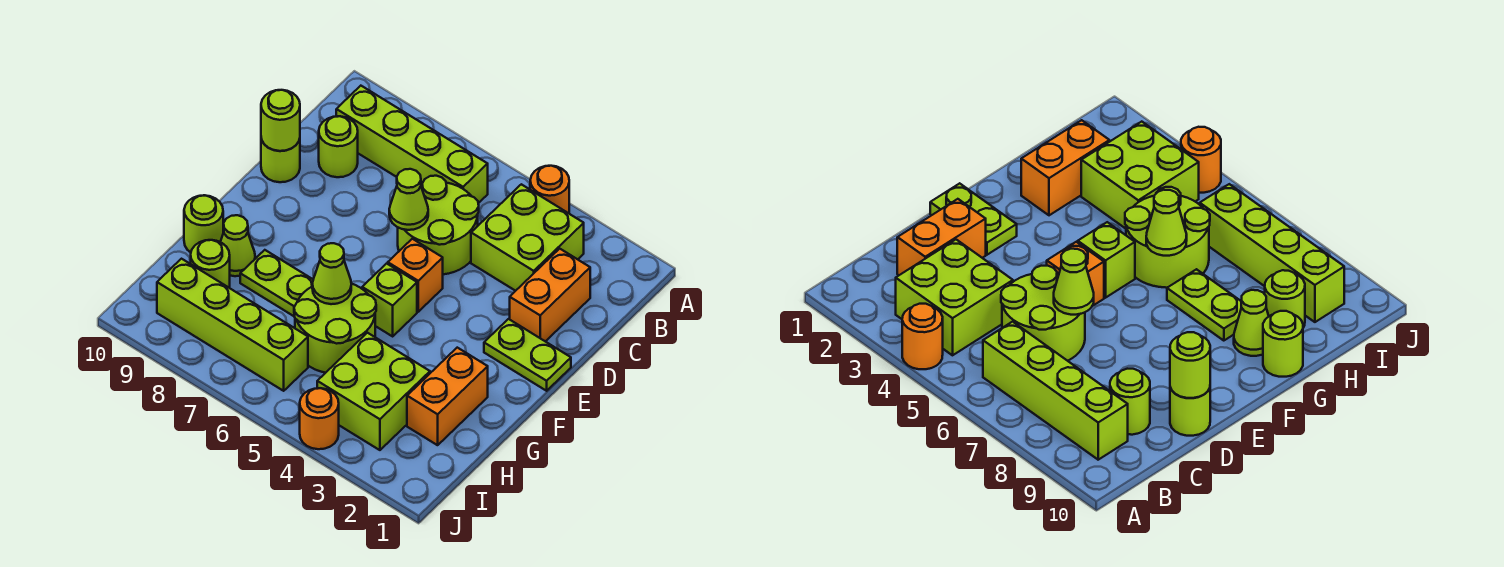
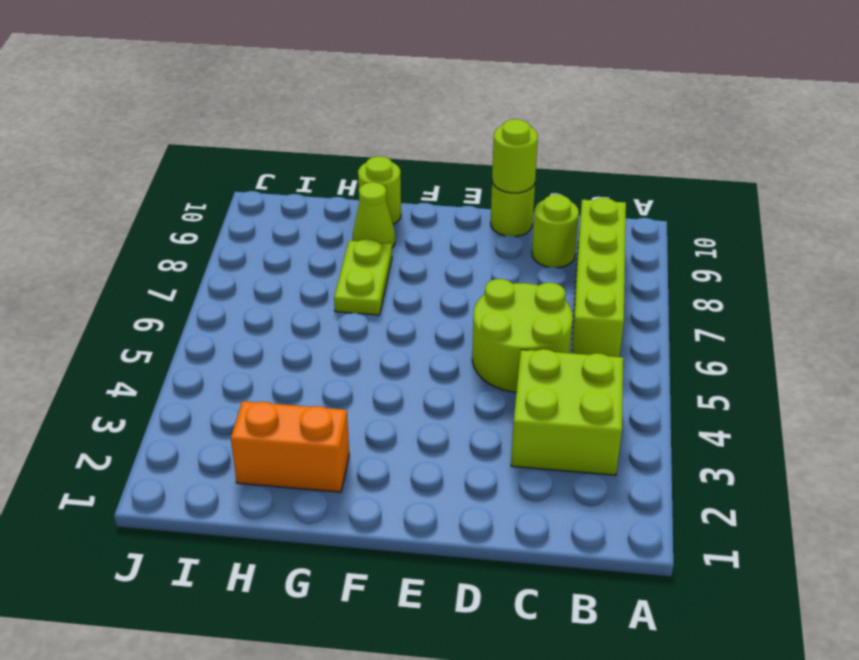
none -> orange round brick A4 level 1
none -> orange brick C2:D2 level 1
none -> lime plate E1:E2 level 1

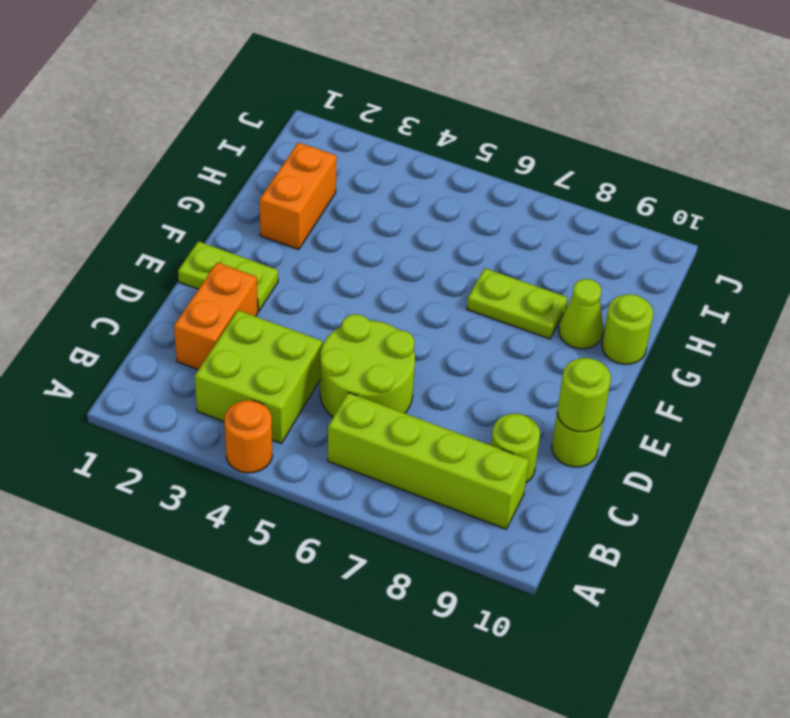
none -> orange brick E5 level 1
none -> lime brick F5 level 1
none -> lime round brick G5:H6 level 1

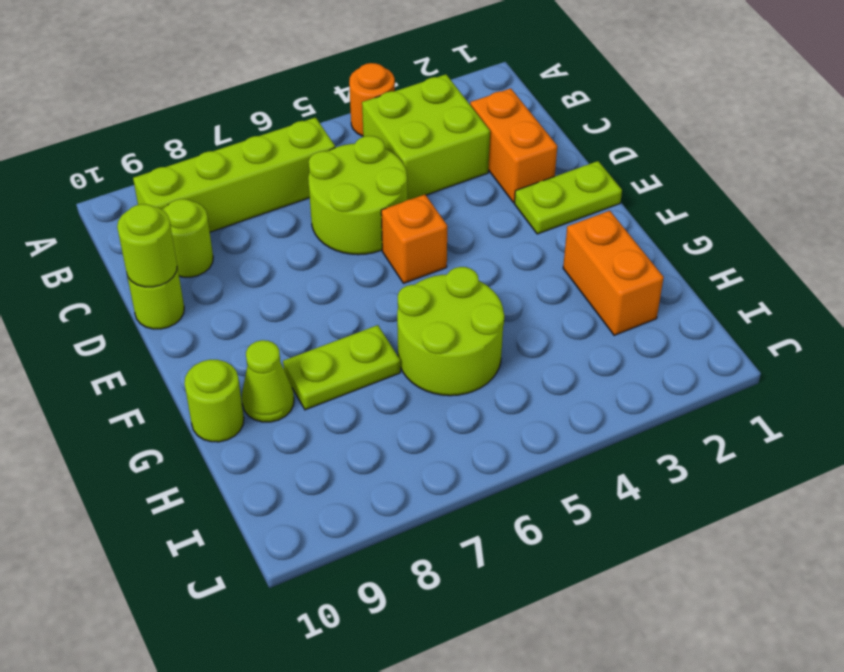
none -> lime brick F5 level 1
none -> lime brick H3:I4 level 1
none -> lime round brick H9 level 1

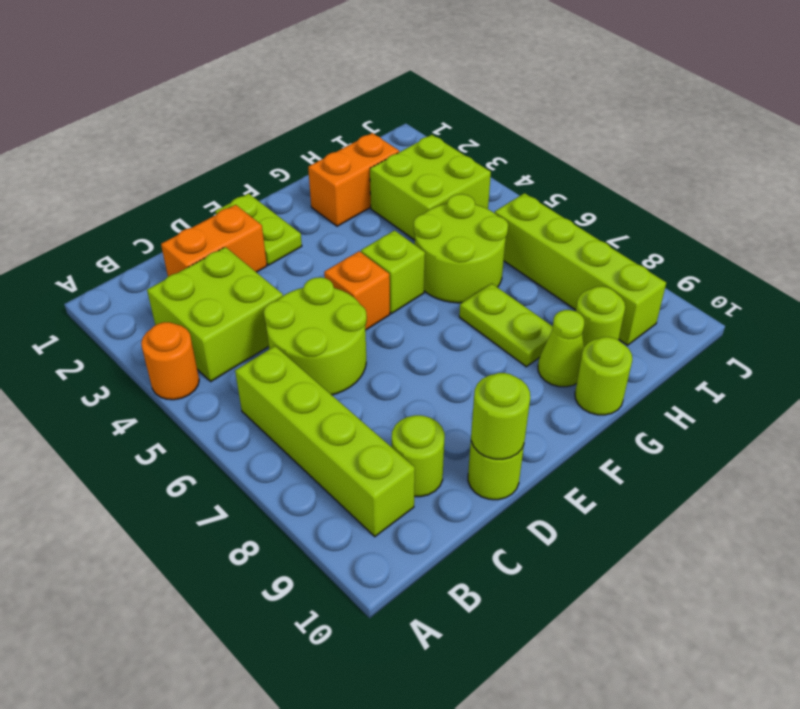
none -> orange round brick J4 level 1
none -> lime cone D6 level 2
none -> lime cone G6 level 2

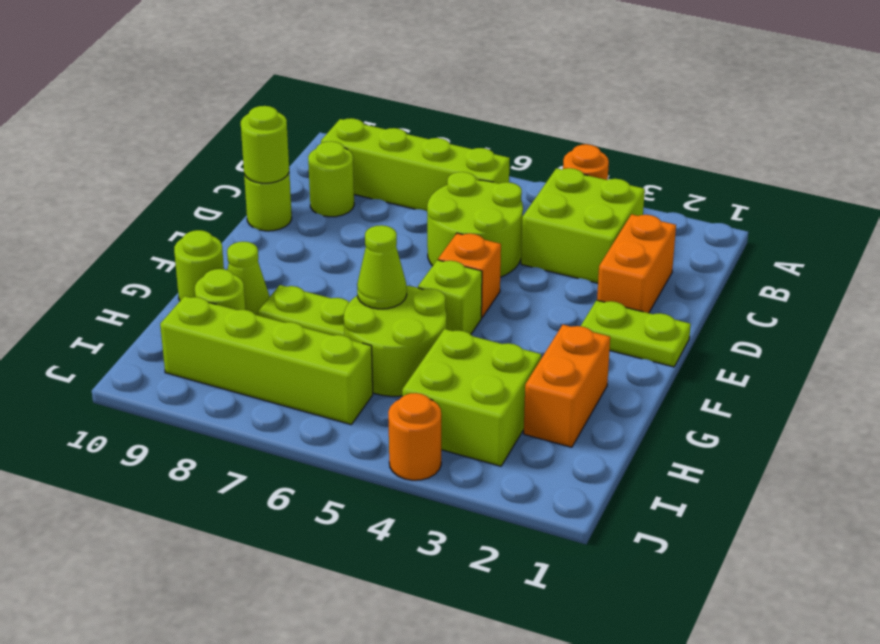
none -> lime cone D6 level 2

